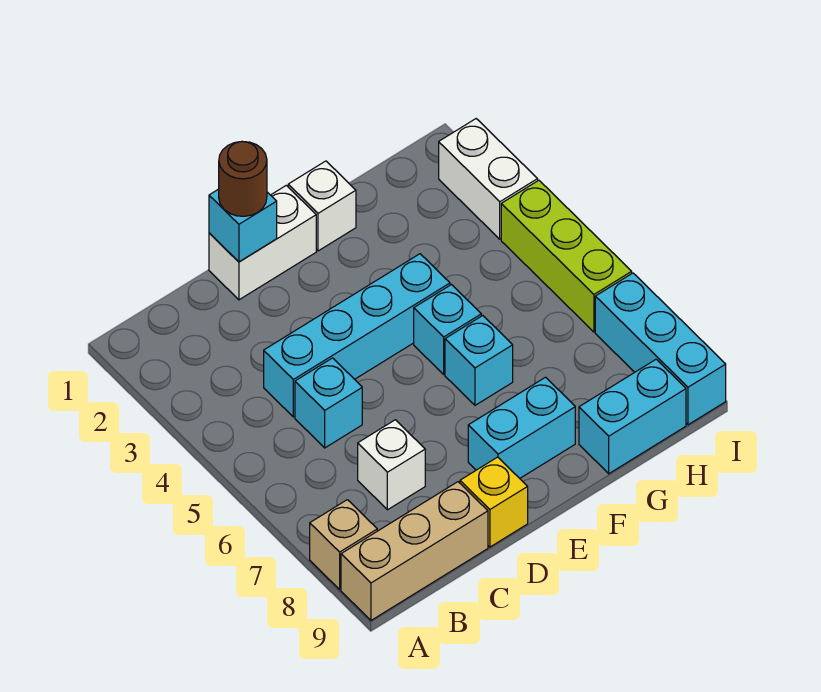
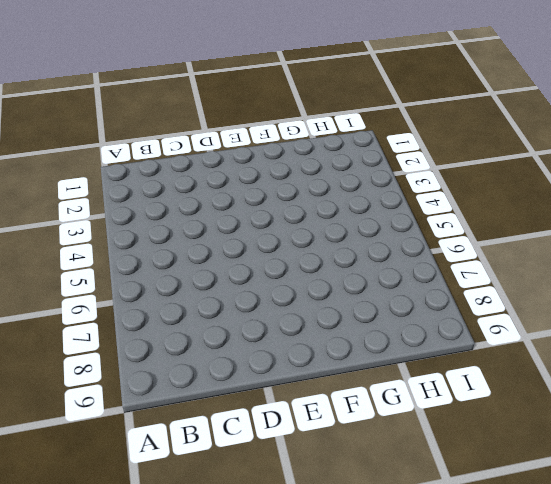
none -> tan brick A8 level 1
none -> tan brick A9:C9 level 1
none -> cyan brick C4:F4 level 1

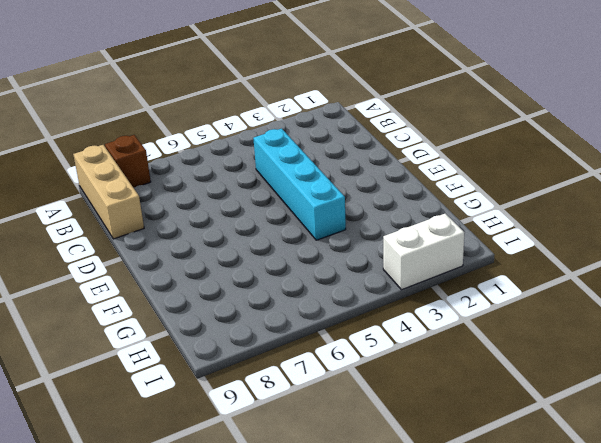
brown brick A8 level 1 -> tan brick A8 level 1
none -> cyan brick C5 level 1
none -> white brick C7 level 1
none -> white brick D1:E1 level 1

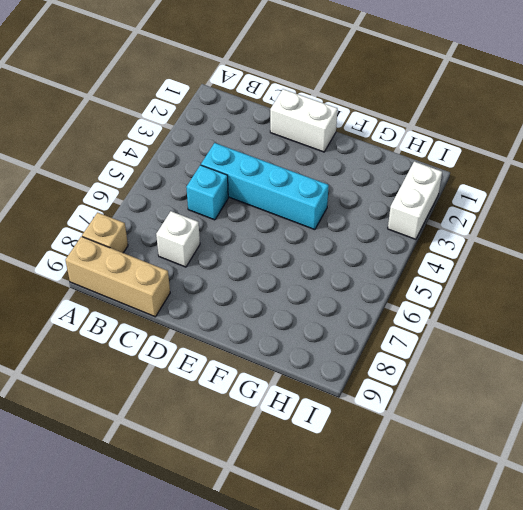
none -> yellow brick D9 level 1
none -> cyan brick E8:F8 level 1
none -> white brick F1 level 1

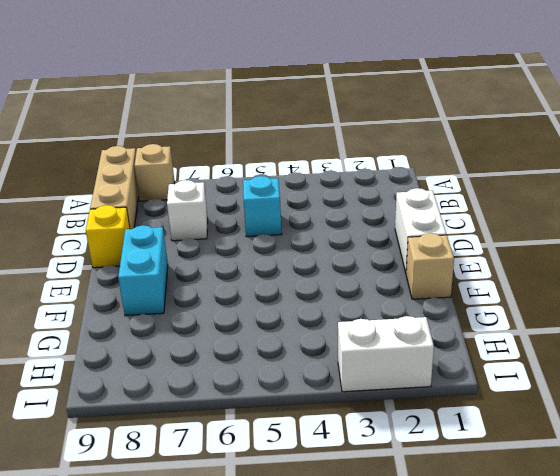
tan brick F1 level 1 -> white brick F1 level 1
none -> cyan brick C4:F4 level 1
none -> cyan brick F5 level 1
none -> cyan brick F6 level 1

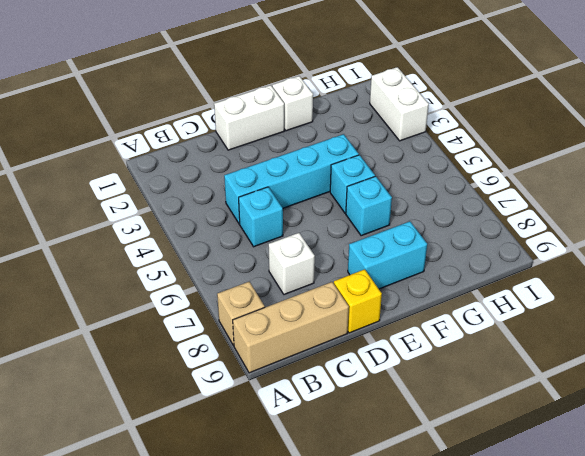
none -> cyan brick G9:H9 level 1
none -> lime brick I4:I6 level 1
none -> cyan brick I7:I9 level 1

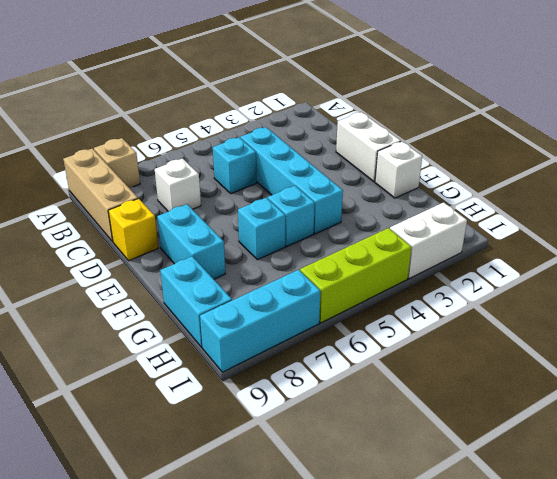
none -> cyan brick D1 level 2
none -> brown round brick D1 level 3

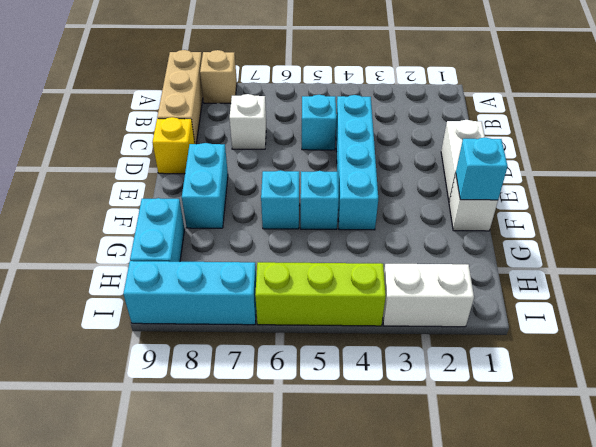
cyan brick F1 level 2 -> cyan brick D1 level 2
none -> brown round brick D1 level 3

